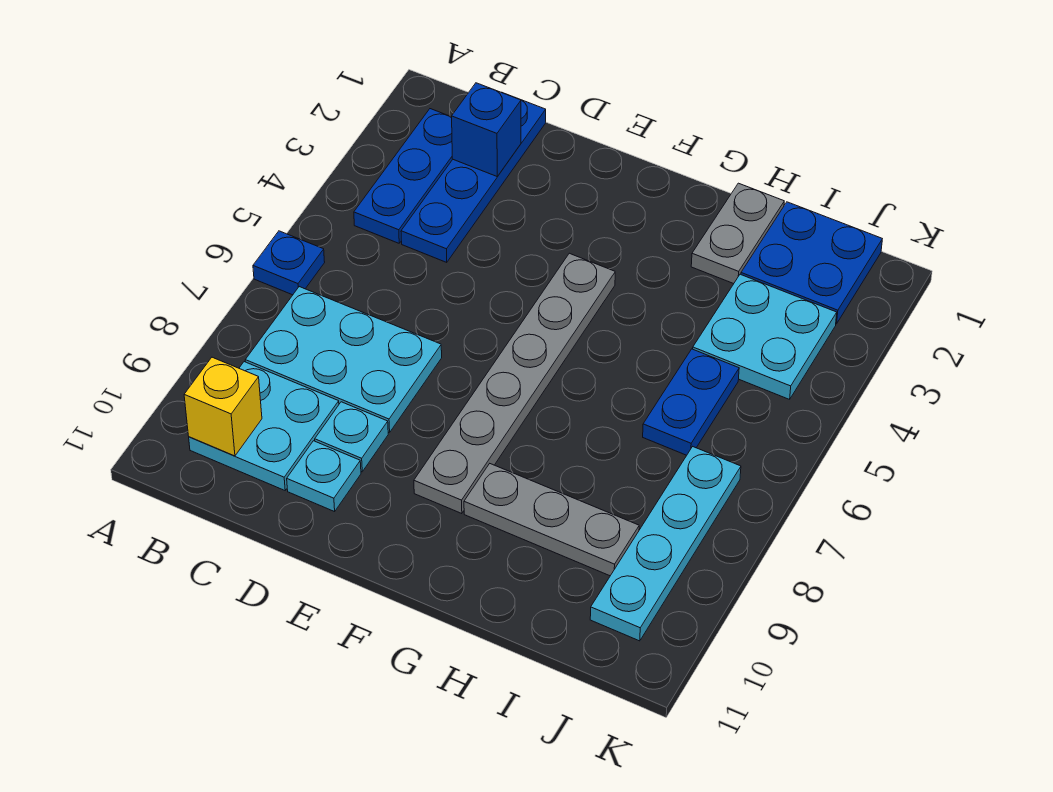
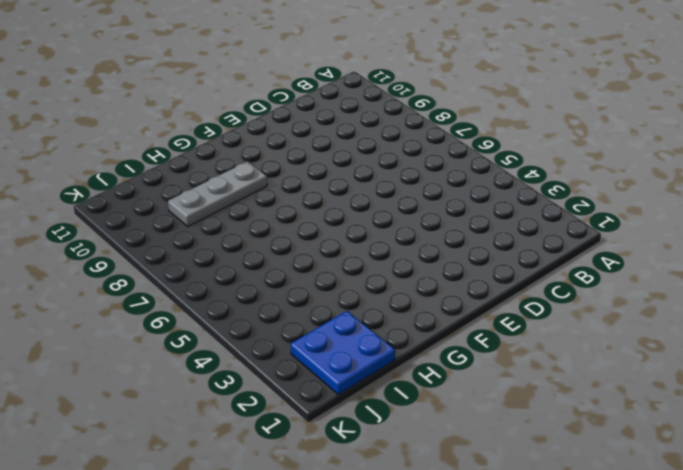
none -> blue plate A6 level 1
none -> blue plate B2:B4 level 1
none -> cyan plate B7:D8 level 1

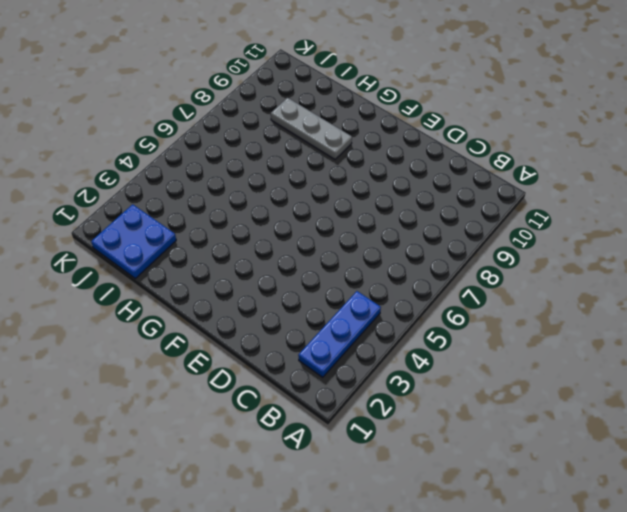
none -> blue plate A6 level 1
none -> cyan plate B7:D8 level 1
none -> cyan plate B9:C10 level 1

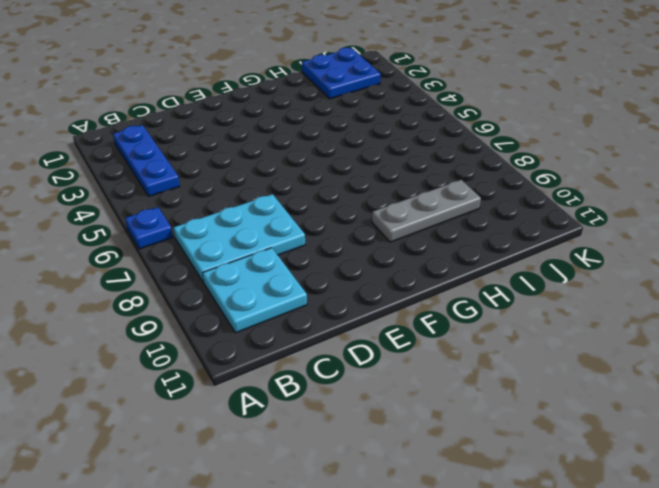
none -> blue plate C1:C4 level 1
none -> cyan plate D9 level 1
none -> cyan plate D10 level 1

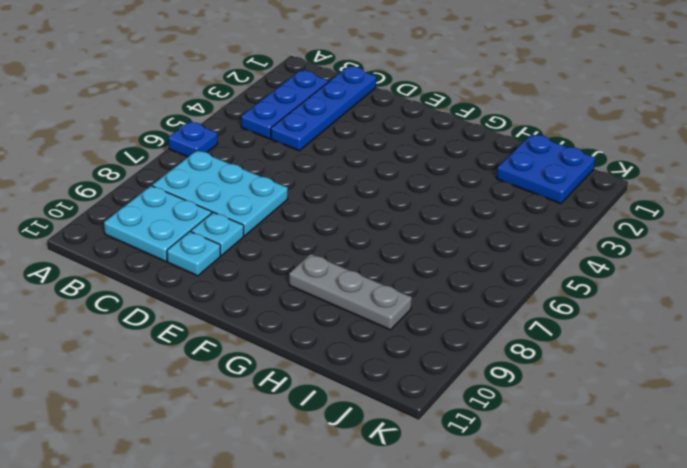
none -> grey plate F4:F9 level 1
none -> grey plate H1:H2 level 1
none -> cyan plate I3:J4 level 1

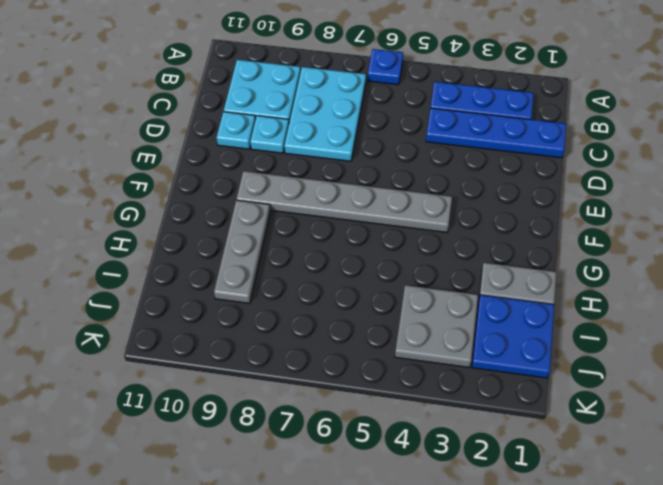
grey plate I3:J4 level 1 -> cyan plate I3:J4 level 1
none -> blue plate I5:I6 level 1
none -> cyan plate J7:J10 level 1
none -> yellow brick B10 level 2

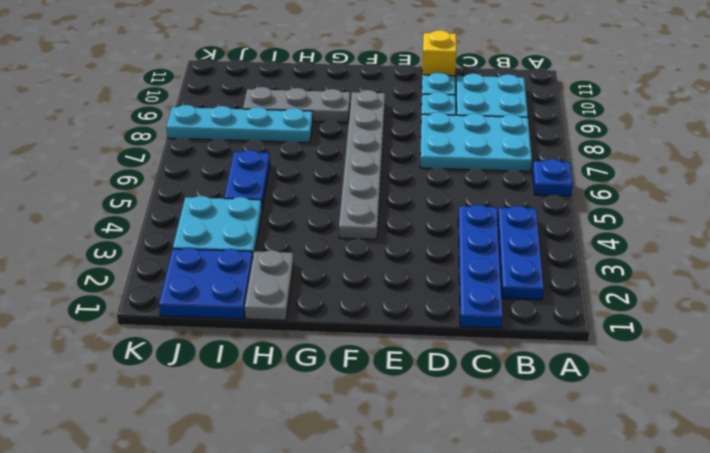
yellow brick D11 level 1 -> yellow brick B10 level 2
cyan plate H8:K8 level 1 -> cyan plate J7:J10 level 1
none -> blue brick C2 level 2

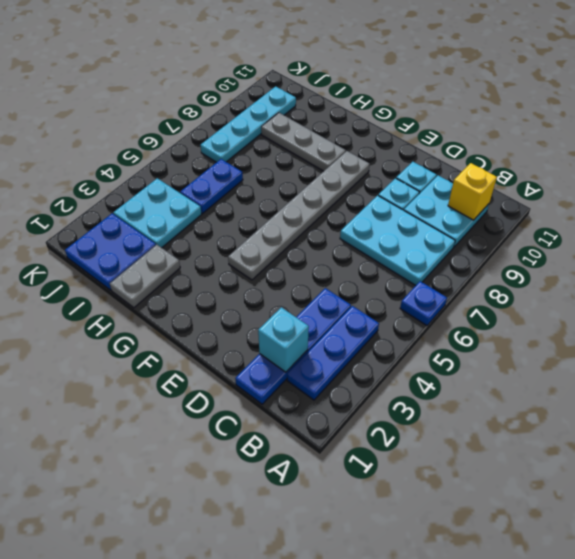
cyan brick C2 level 2 -> blue brick C2 level 2

